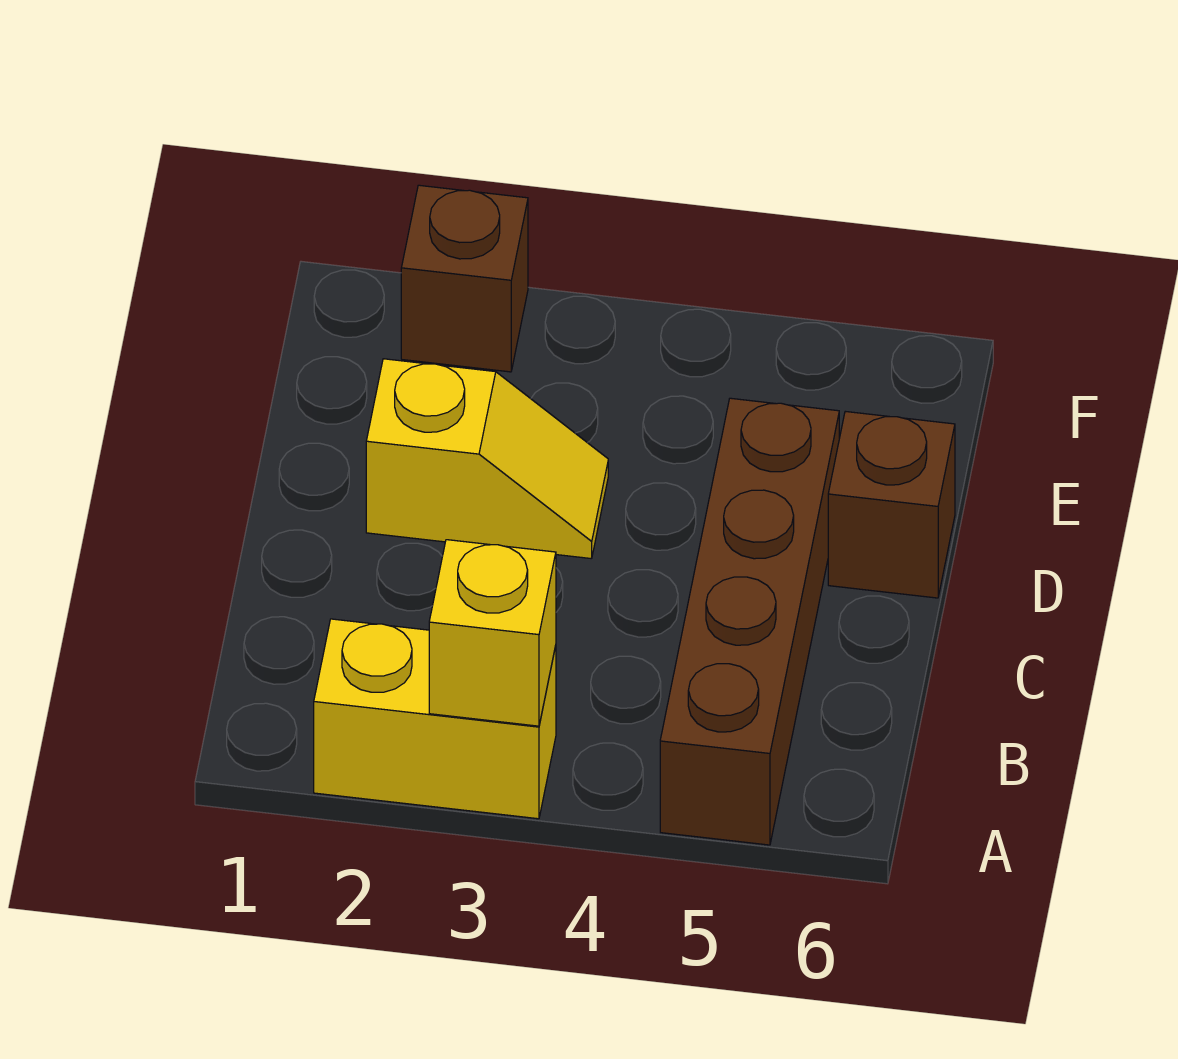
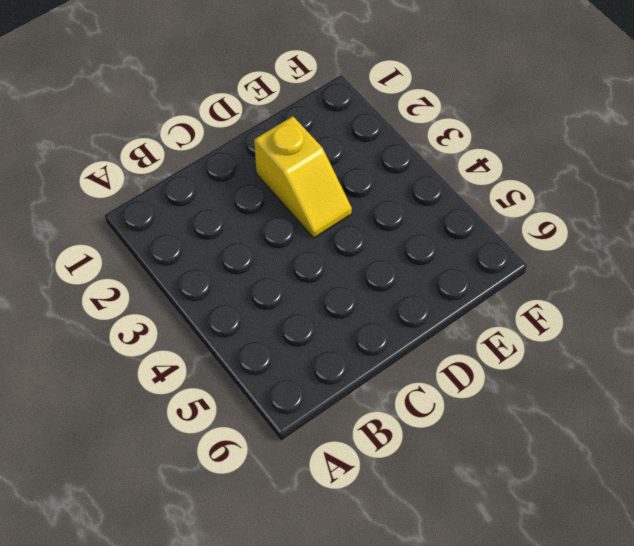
none -> yellow brick A2:A3 level 1
none -> brown brick A5:D5 level 1

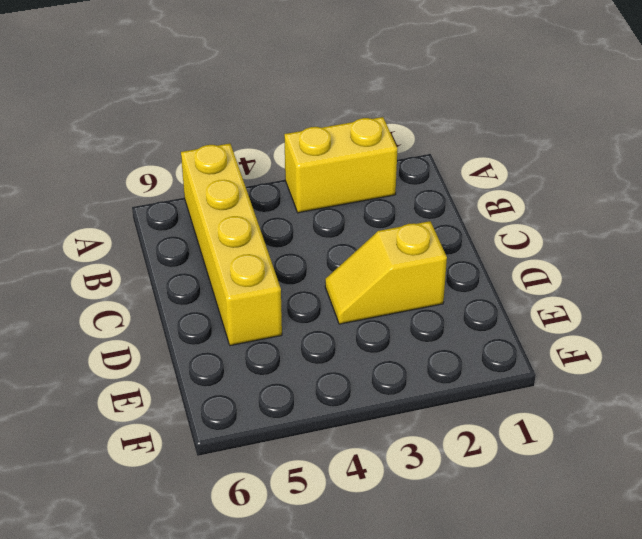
yellow brick A5:D5 level 1 -> brown brick A5:D5 level 1
none -> brown brick D6 level 1
none -> brown brick F2 level 1

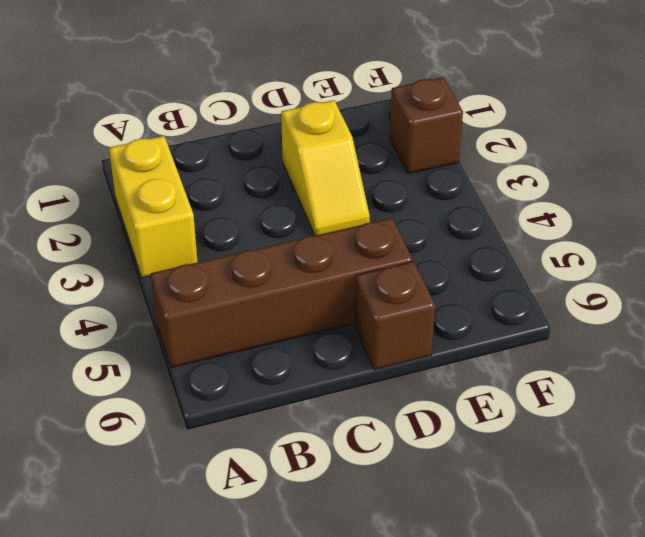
none -> yellow brick A3 level 2

